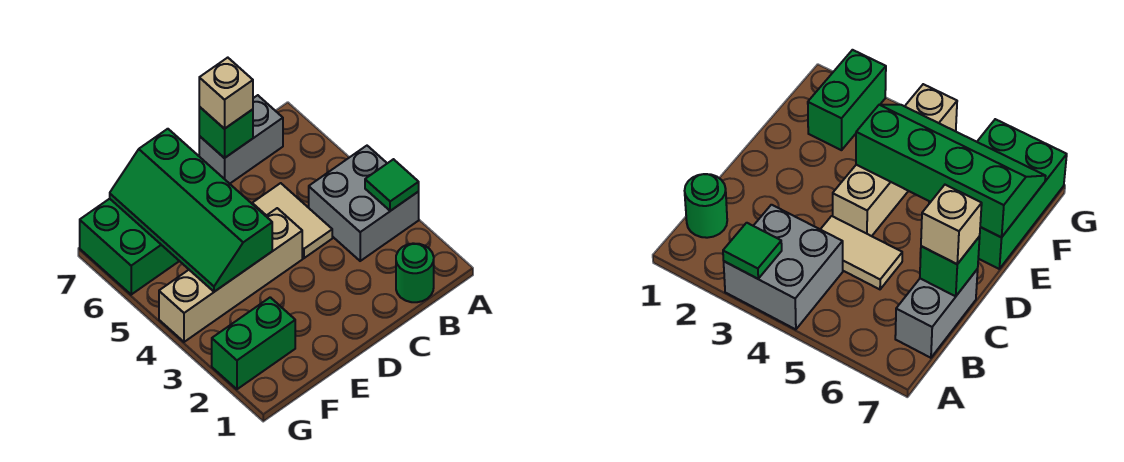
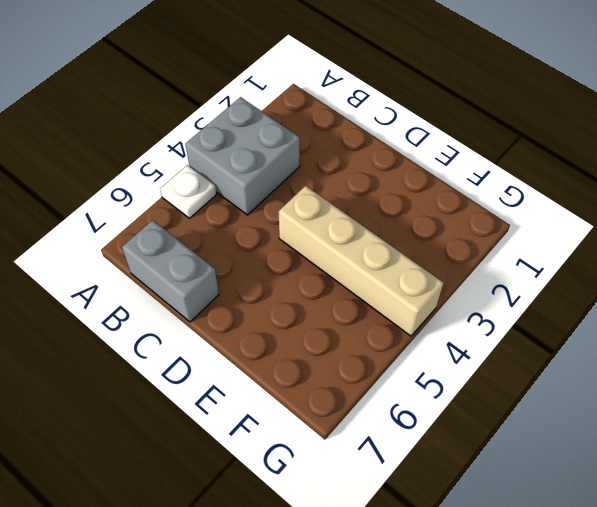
white plate A5 level 1 -> none
none -> green round brick B1 level 1
none -> tan tile C4:C5 level 1

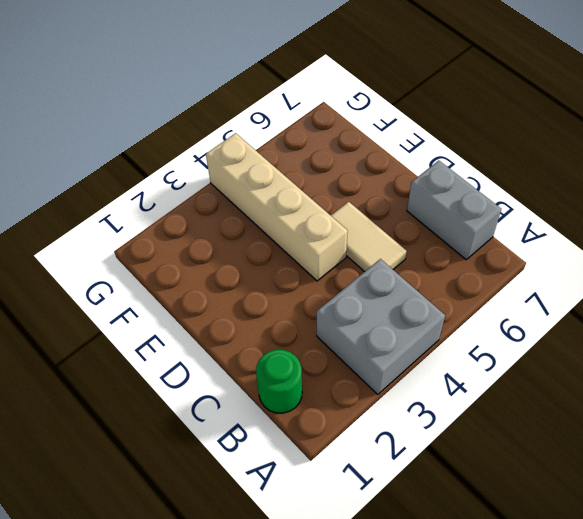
tan tile C5:D5 level 1 -> tan tile C4:C5 level 1
none -> green brick E6:G7 level 1
none -> green brick F2:G2 level 1

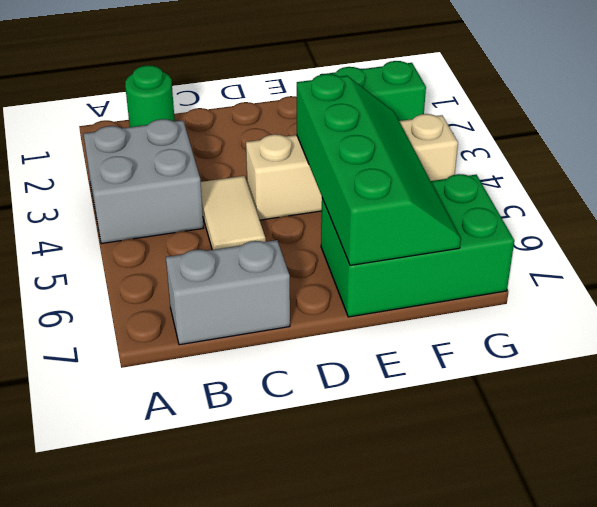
none -> green tile A3 level 2
none -> green brick C7 level 2

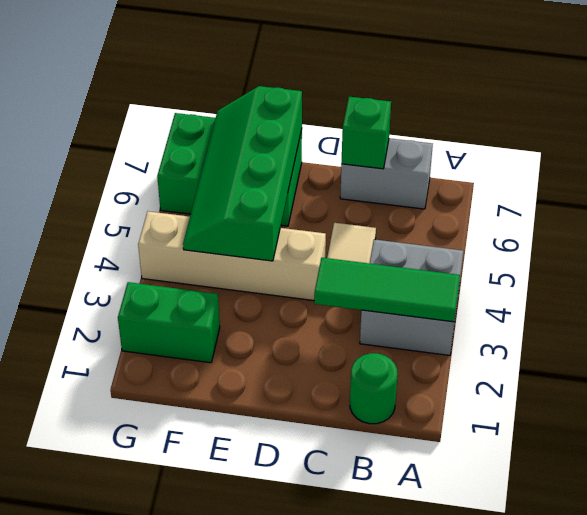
green tile A3:C3 level 2 -> green tile A3 level 2
none -> tan brick C7 level 3

